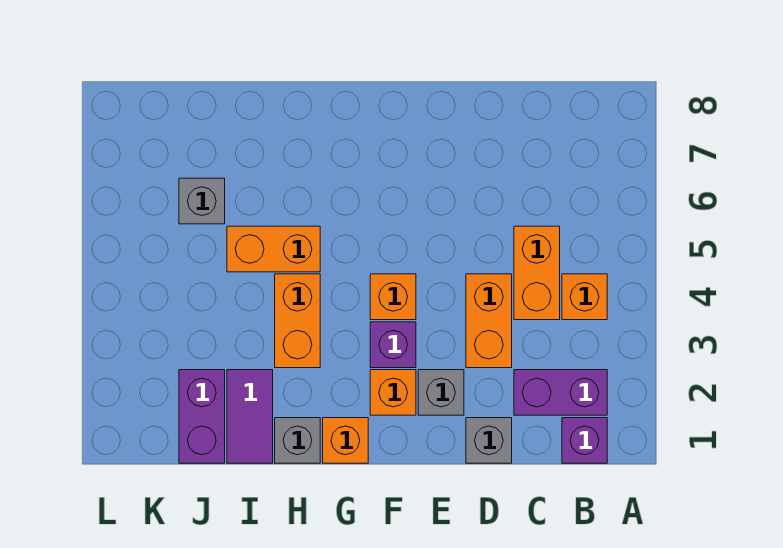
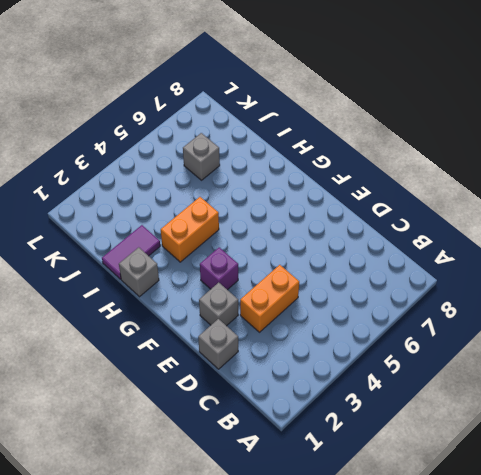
none -> purple brick B1 level 1
none -> purple brick B2:C2 level 1
none -> orange brick B4 level 1

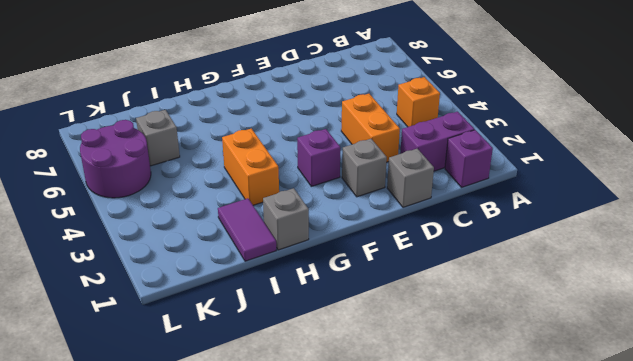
purple round brick K5:L6 level 1 -> none
none -> orange brick C4:C5 level 1
none -> orange brick F2 level 1
none -> orange brick F4 level 1

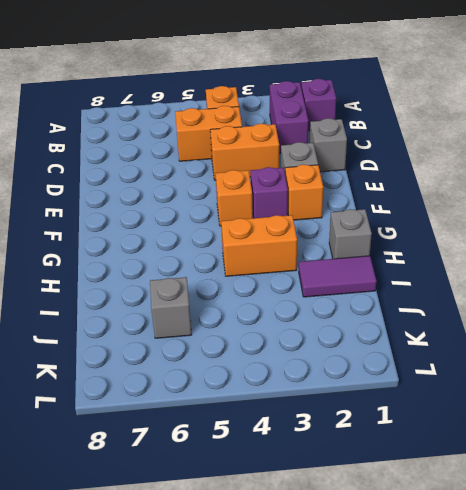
none -> orange brick G1 level 1
none -> orange brick H5:I5 level 1
none -> purple brick J1:J2 level 1

